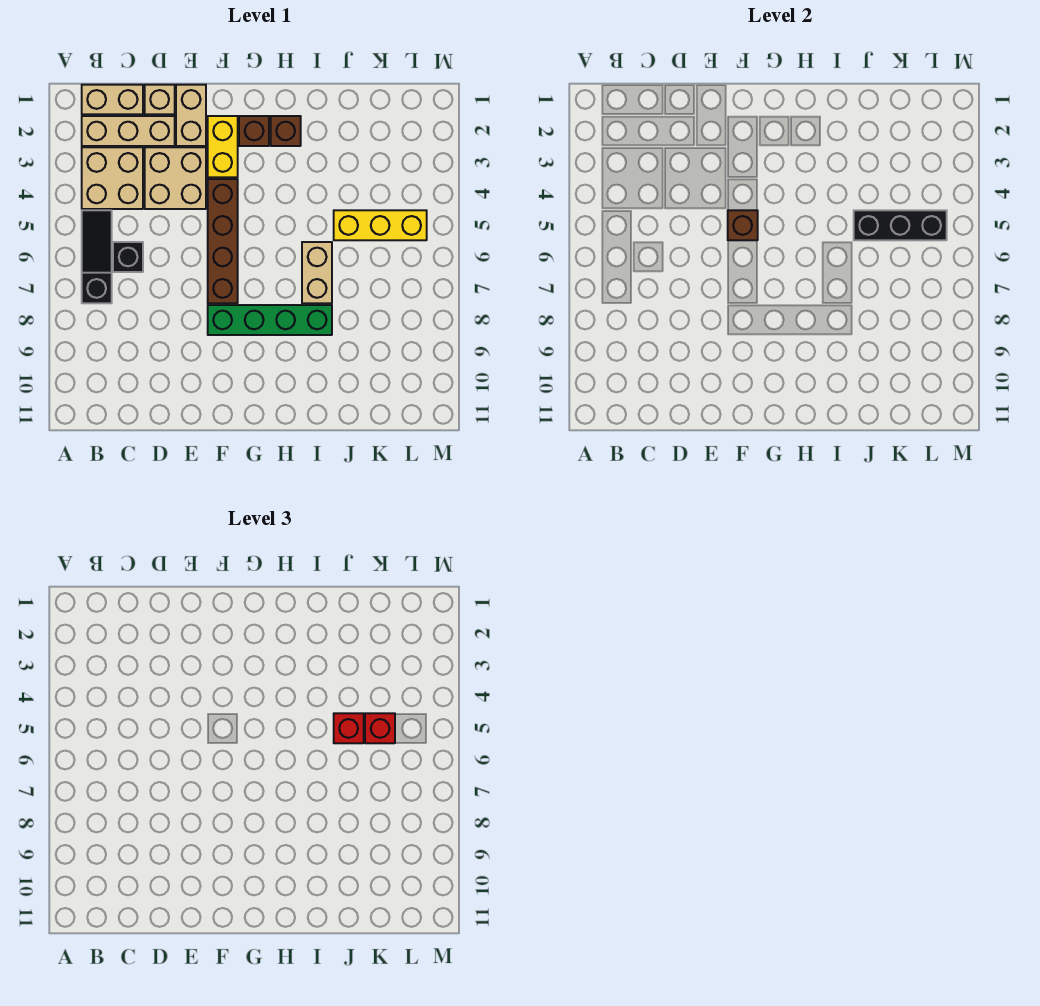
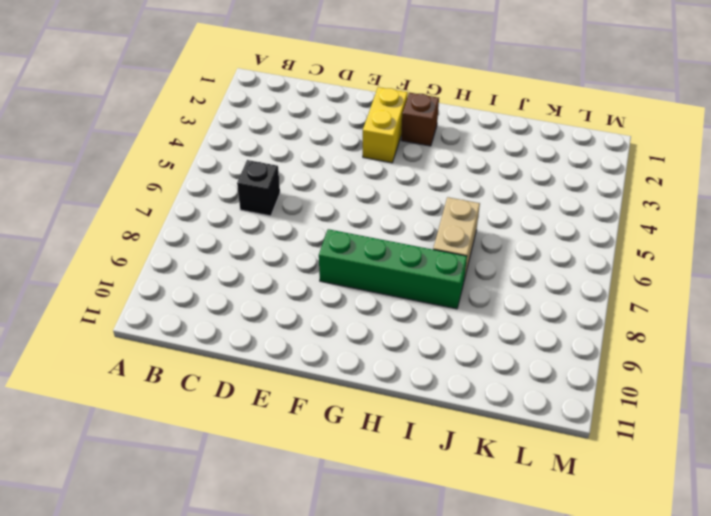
none -> tan brick B1:C1 level 1
none -> tan brick B2:D2 level 1
none -> tan brick B3:C4 level 1

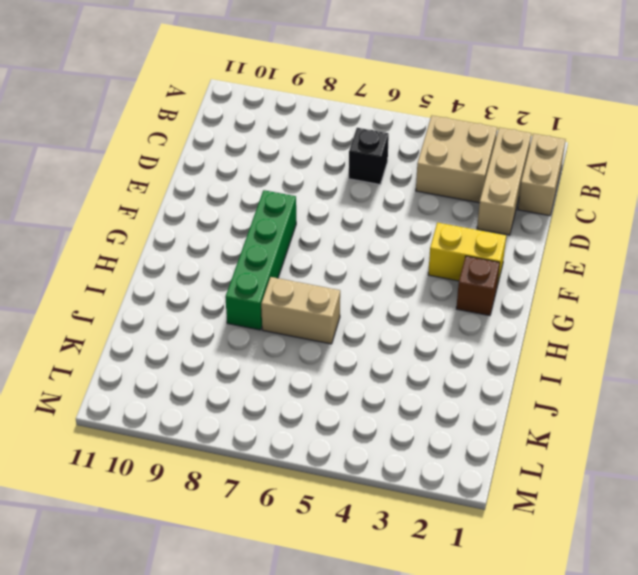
none -> black slope B5:B7 level 1 top 7
none -> tan brick D1 level 1
none -> tan brick D3:E4 level 1

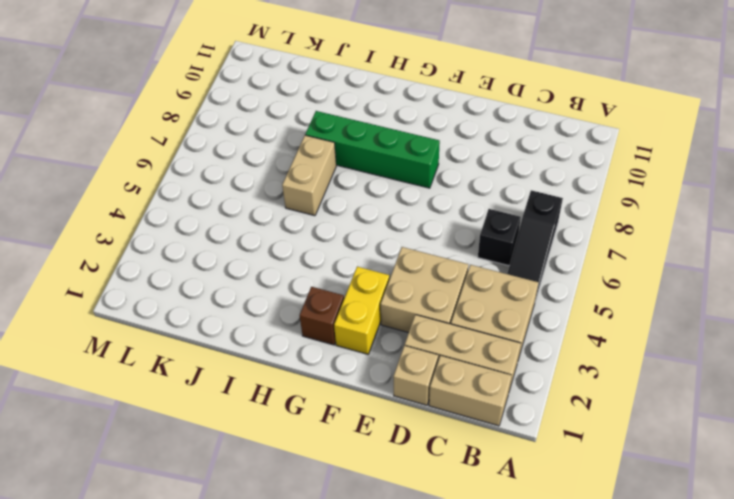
none -> tan brick E1:E2 level 1
none -> brown brick F4:F7 level 1
none -> brown brick H2 level 1

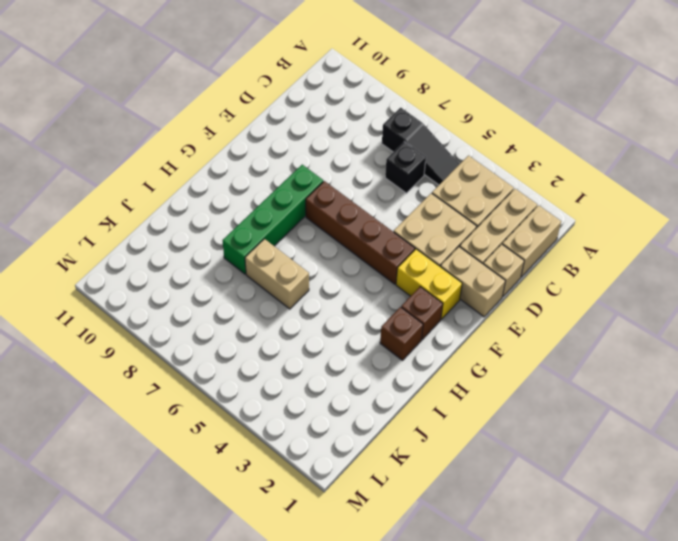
none -> yellow brick J5:L5 level 1
none -> brown brick F5 level 2
none -> black brick J5:L5 level 2

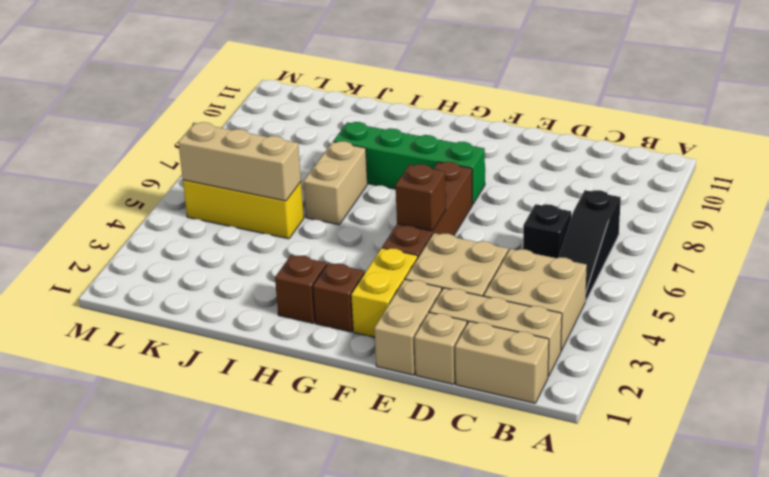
tan brick J5:L5 level 2 -> black brick J5:L5 level 2
none -> red brick J5 level 3
none -> red brick K5 level 3

